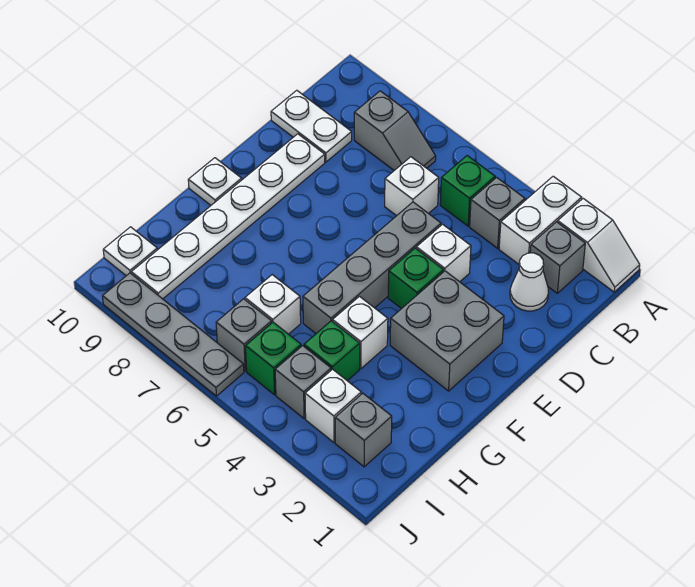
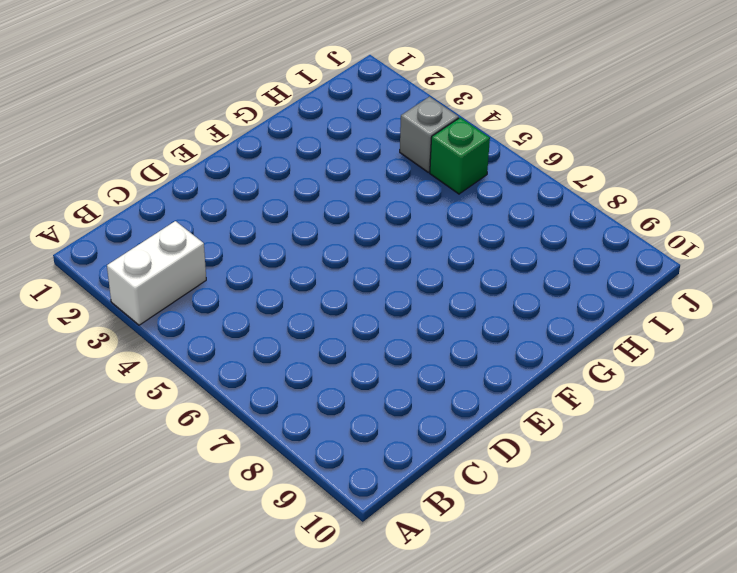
none -> white slope A1:A2 level 1 top 2
none -> grey brick B2 level 1
none -> grey brick B4 level 1

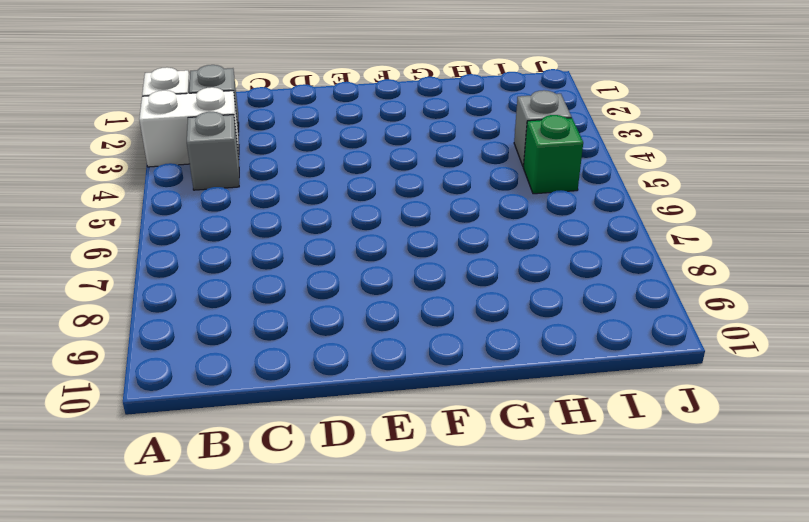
none -> green brick B5 level 1
none -> grey slope B7:B8 level 1 top 8
none -> white cone C2 level 1

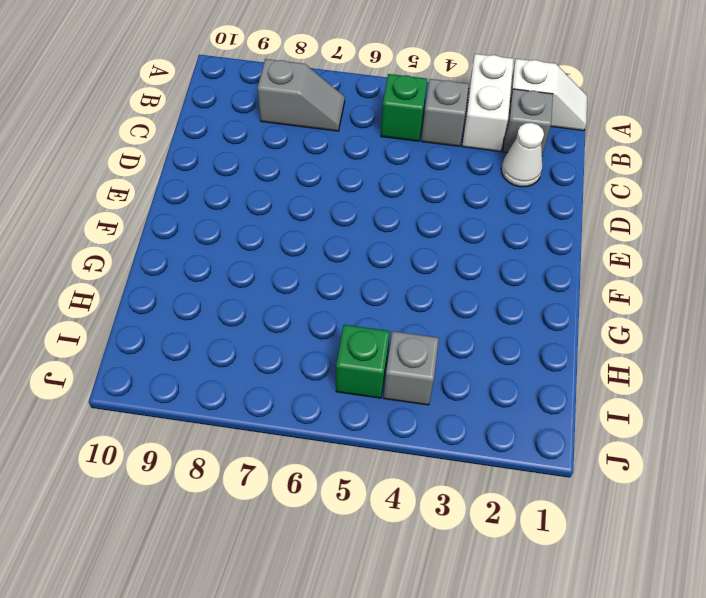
none -> white brick C6 level 1
none -> white plate C9:C10 level 1
none -> white brick D4 level 1

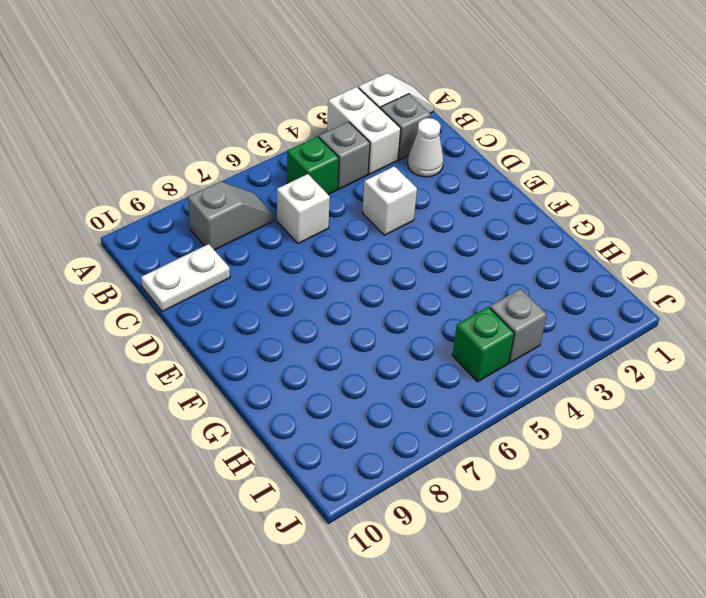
none -> grey brick D5:G5 level 1
none -> white plate D9:I9 level 1
none -> grey brick E2:F3 level 1

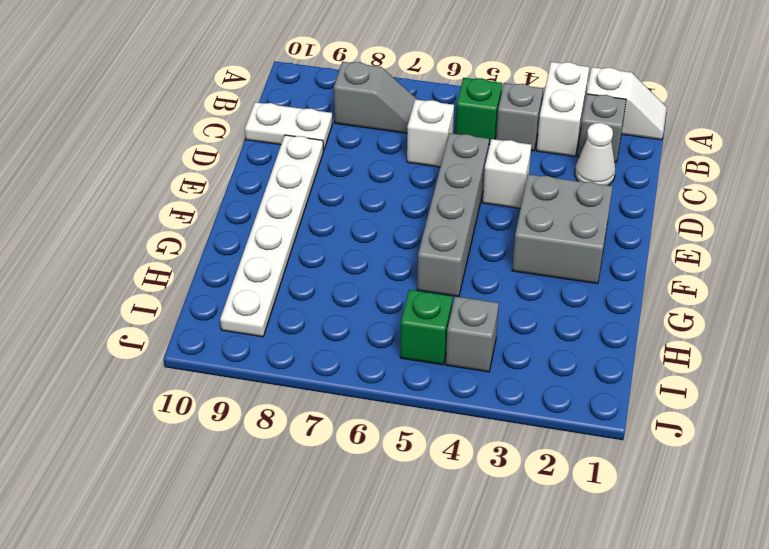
none -> green brick E4 level 1
none -> white plate F10 level 1
none -> white brick G4 level 1

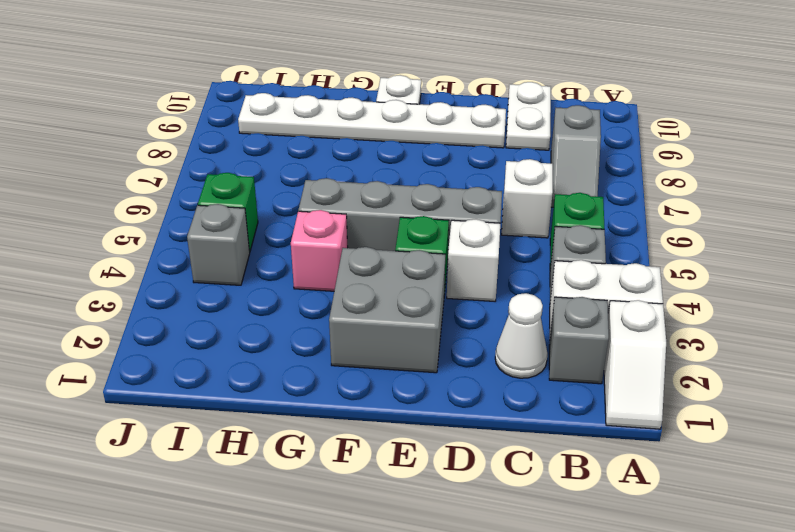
pink brick G4 level 1 -> white brick G4 level 1
none -> green brick H4 level 1
none -> white brick H6 level 1
none -> grey brick I2 level 1

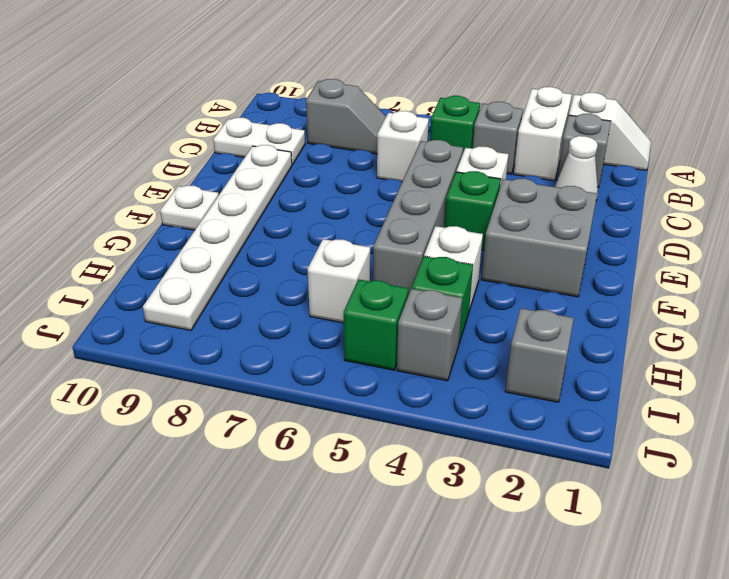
none -> white brick I3 level 1
none -> grey brick I6 level 1
none -> white plate I10 level 1

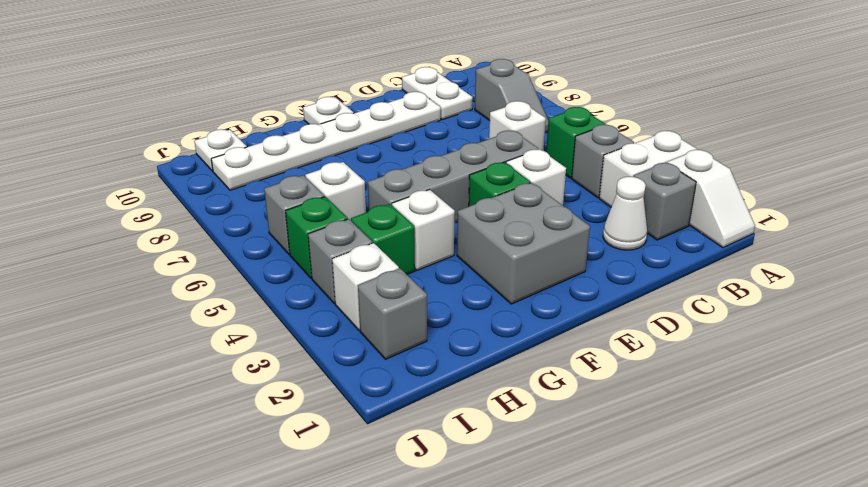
none -> grey plate J6:J9 level 1

